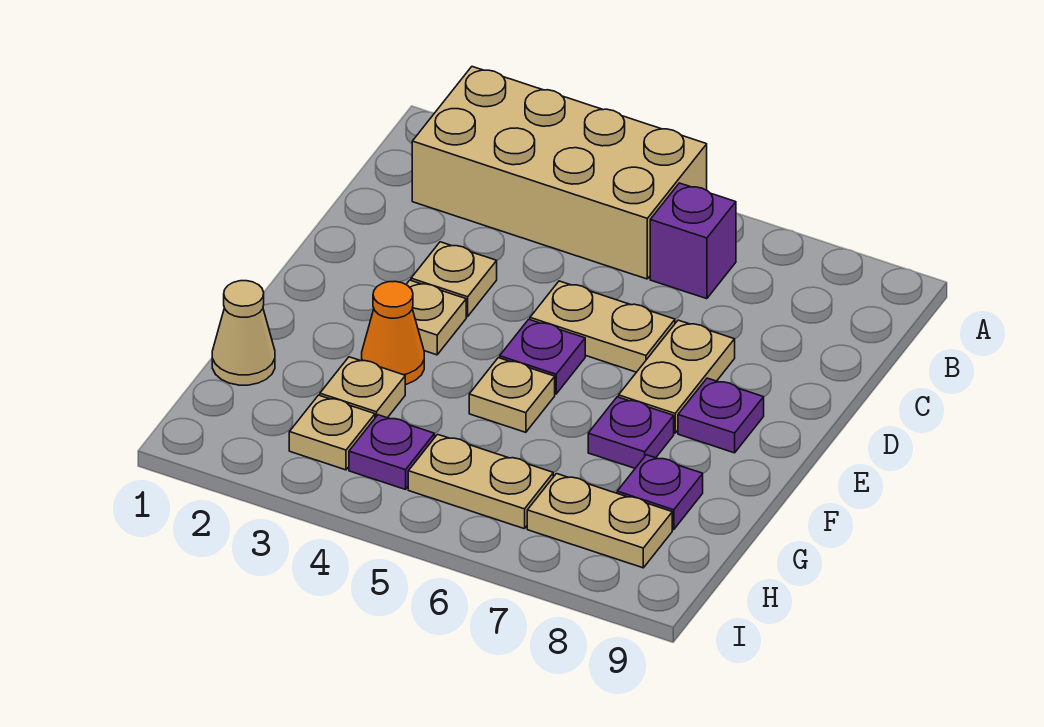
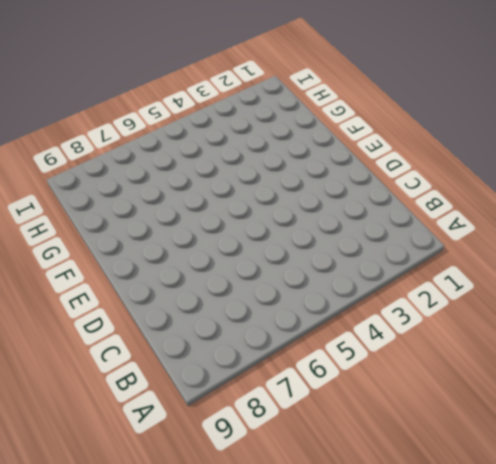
none -> tan brick A2:B5 level 1
none -> purple brick B6 level 1
none -> tan plate D3 level 1

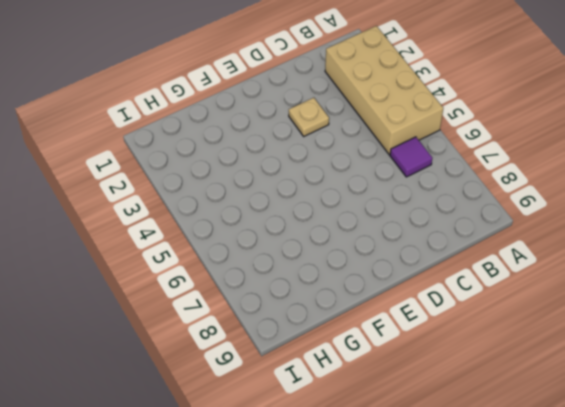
purple tile B6 level 1 -> purple brick B6 level 1
none -> tan plate D5:D6 level 1
none -> tan plate D7:E7 level 1
none -> tan plate E3 level 1

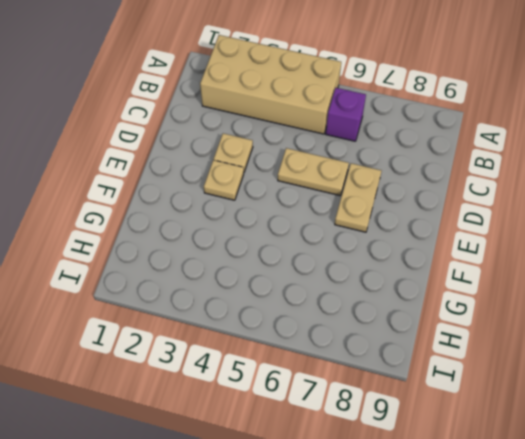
none -> purple plate E5 level 1
none -> purple plate E8 level 1
none -> orange cone F3 level 1

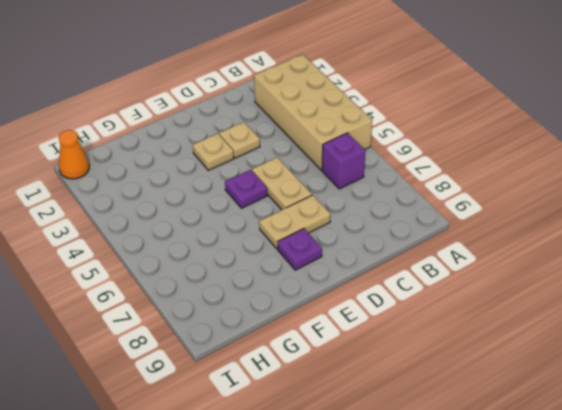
orange cone I1 level 1 -> orange cone F3 level 1
none -> tan plate F5 level 1
none -> purple plate F7 level 1
none -> tan cone G1 level 1

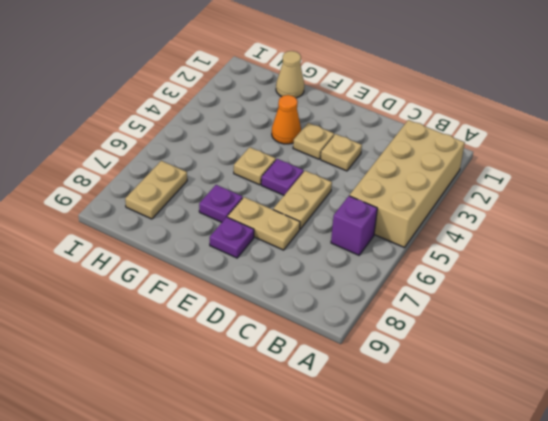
none -> tan plate G3 level 1
none -> purple plate G8 level 1
none -> tan plate H3 level 1

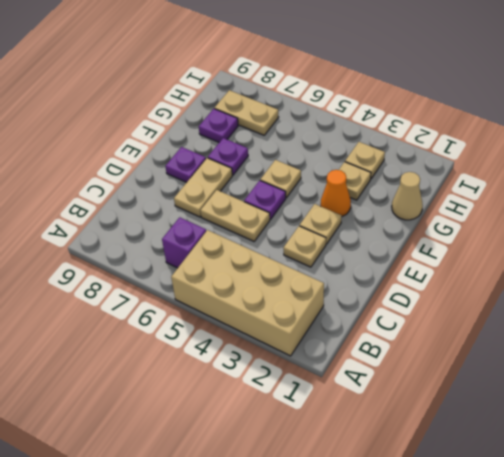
none -> purple plate H4 level 1
none -> tan plate H5:H6 level 1

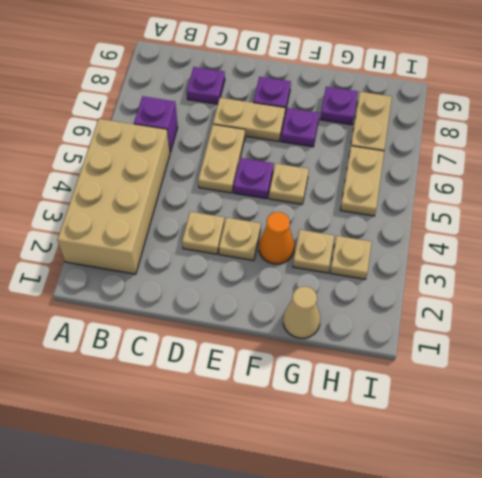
purple plate C8 level 1 -> purple plate H4 level 1

